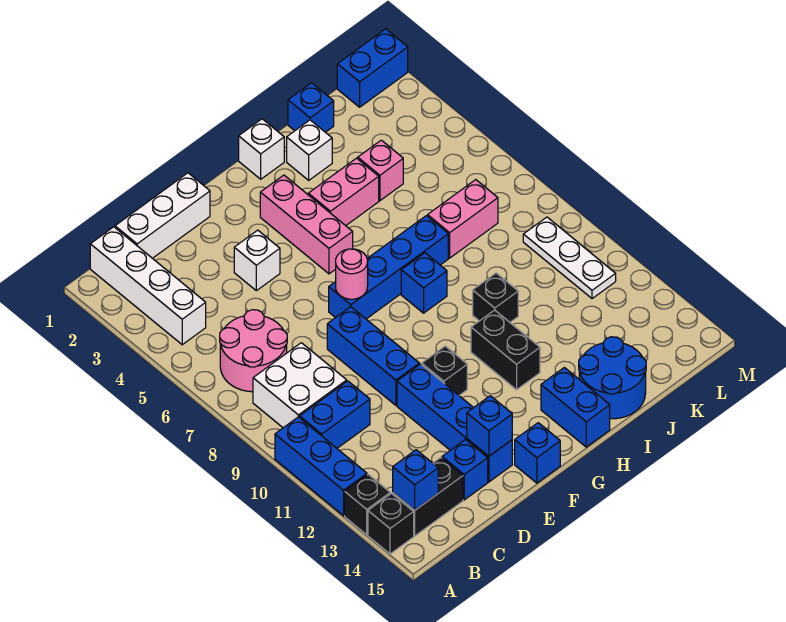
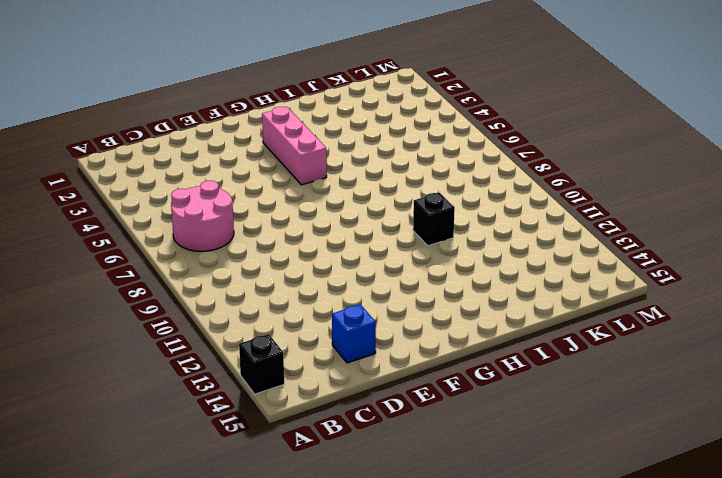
none -> blue brick A10:A12 level 1
none -> black brick A13 level 1
none -> white brick B1:B4 level 1
none -> white brick B8:C9 level 1

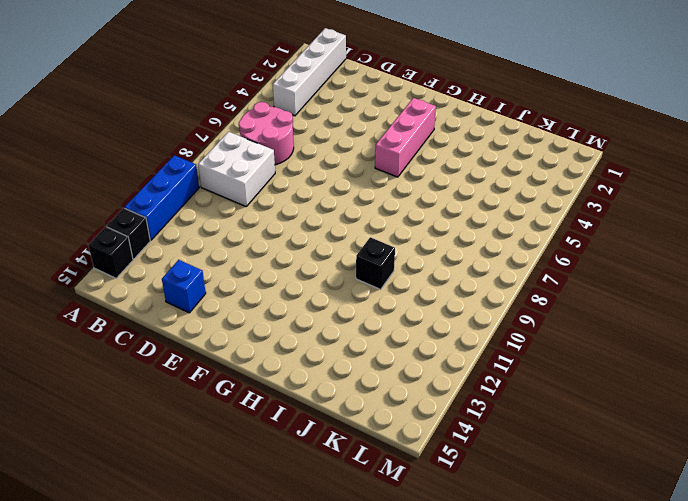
none -> blue brick B10:C10 level 1
none -> black brick B14:C14 level 1
none -> white brick C1:E1 level 1
none -> white brick E4 level 1

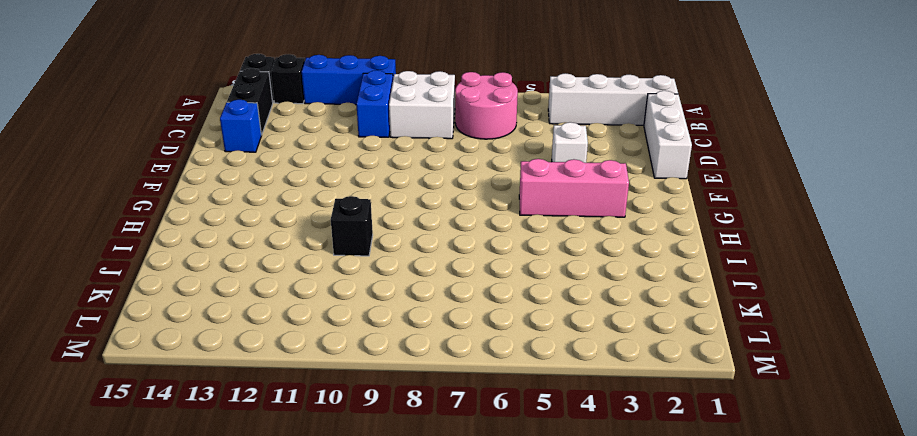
none -> blue brick E8:E10 level 1
none -> blue brick E11:E14 level 1
none -> blue brick F7:I7 level 1
none -> black brick F11 level 1

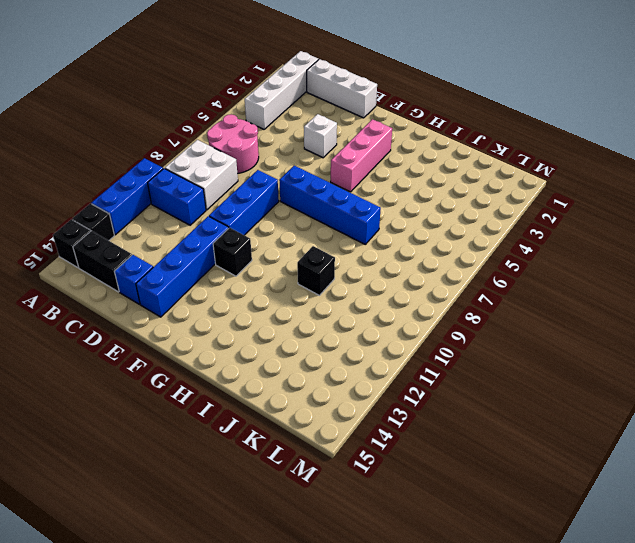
none -> blue brick F15 level 1
none -> white brick H1 level 1
none -> pink brick H4:I4 level 1
none -> blue brick H8 level 1

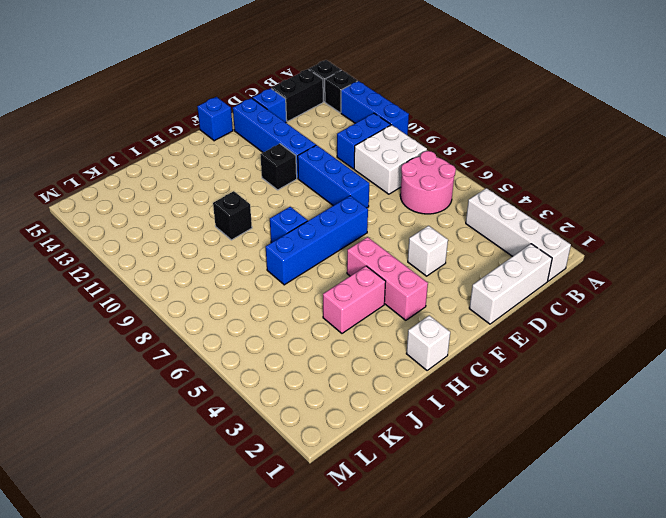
none -> black brick H11:H12 level 1
none -> blue brick H14:H15 level 1
none -> white brick I2 level 1
none -> blue round brick I14:J15 level 1

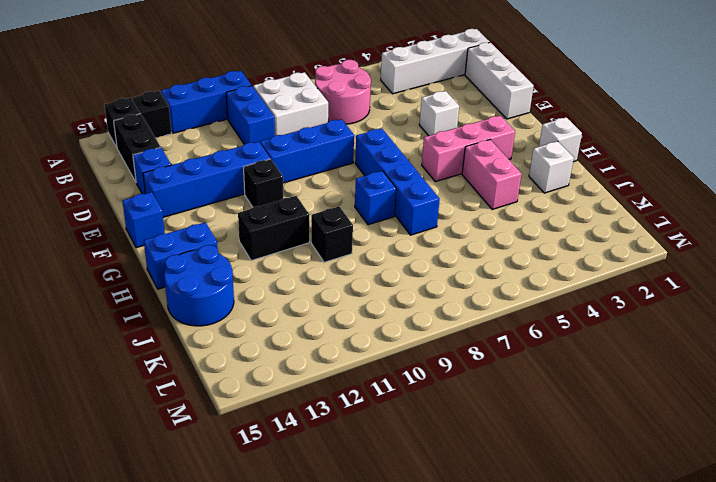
none -> blue brick J1 level 1
none -> pink brick J4 level 1
none -> pink brick J7:K7 level 1
none -> blue brick L1:M1 level 1

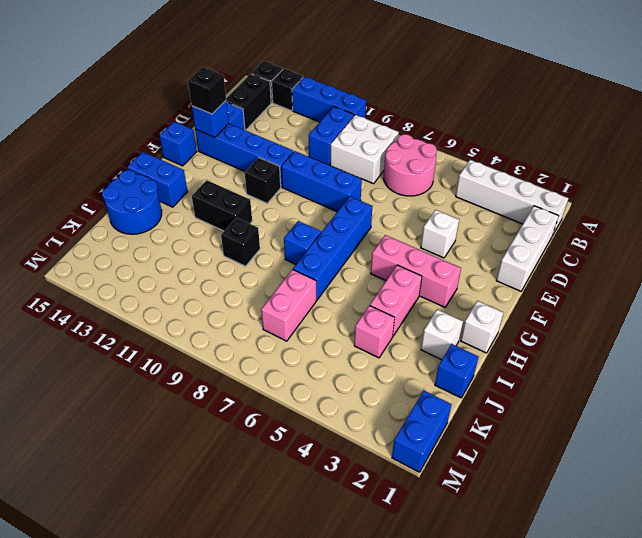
black brick E14 level 3 -> none
none -> white plate L9:L11 level 1
none -> blue brick B14 level 2
none -> pink round brick F7 level 2

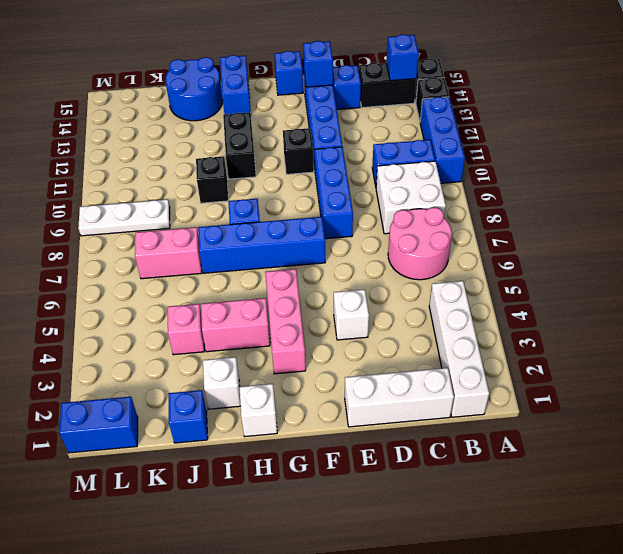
white plate K9:M9 level 1 -> white plate L9:L11 level 1
none -> pink round brick F7 level 2

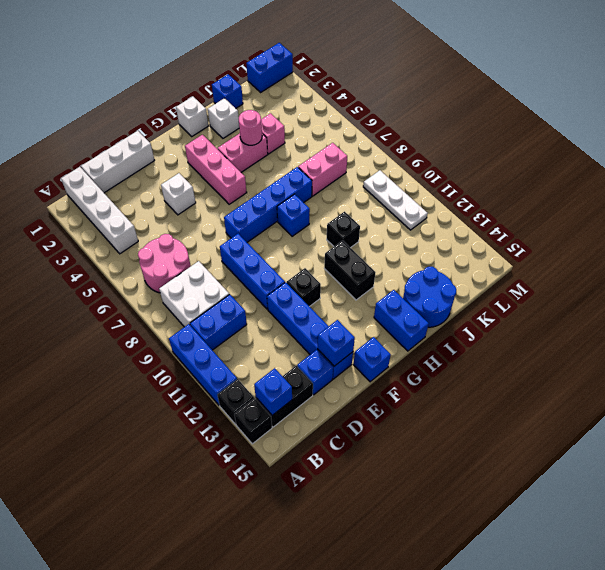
pink round brick I4 level 2 -> pink round brick F7 level 2

